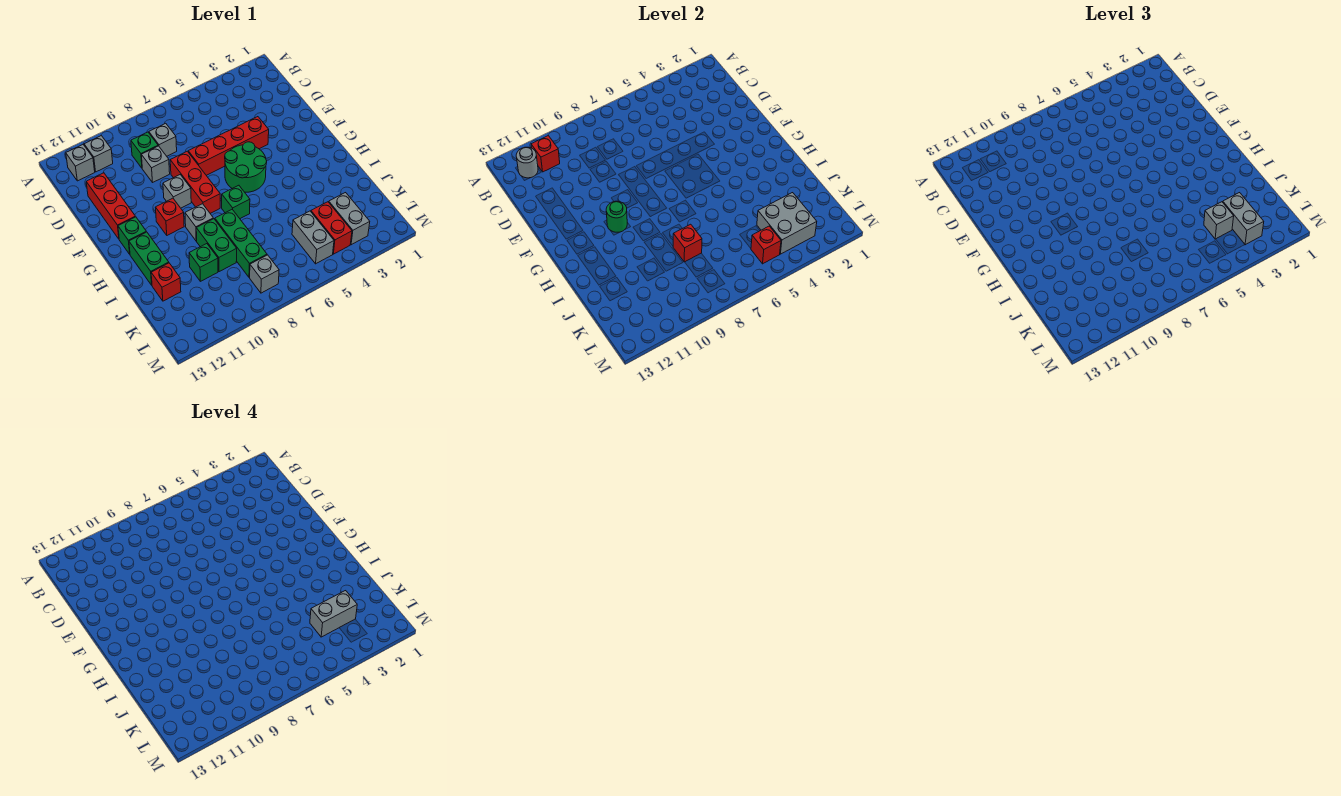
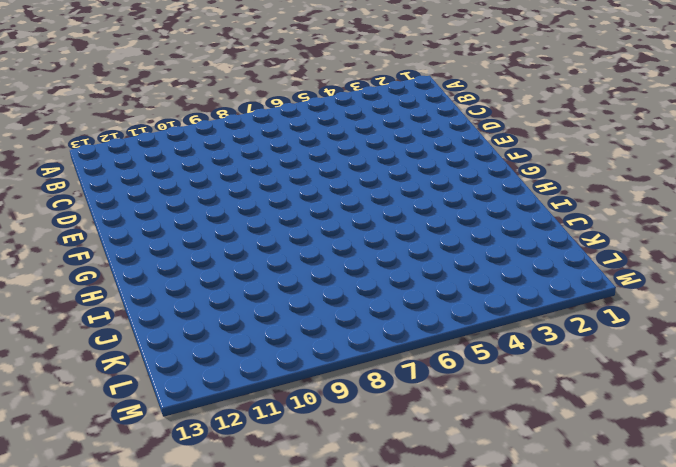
none -> grey brick B11 level 1
none -> grey brick B12 level 1
none -> grey brick C8 level 1
none -> green brick C9 level 1

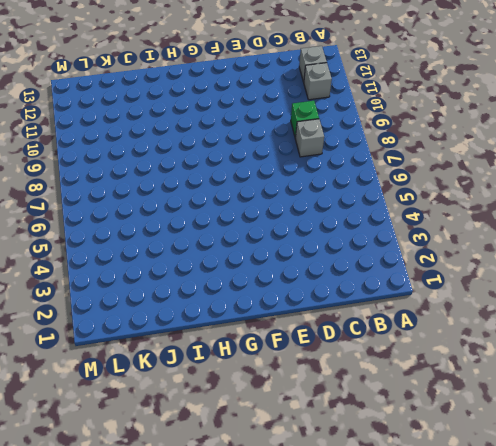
none -> grey brick D9 level 1
none -> red brick D12:F12 level 1
none -> red brick E4:E7 level 1
none -> red brick E8:G8 level 1

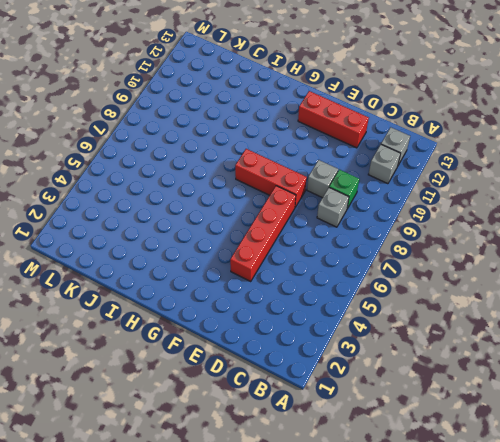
none -> green round brick F5:G6 level 1
none -> grey brick F9 level 1
none -> red brick G10 level 1
none -> green brick G12 level 1

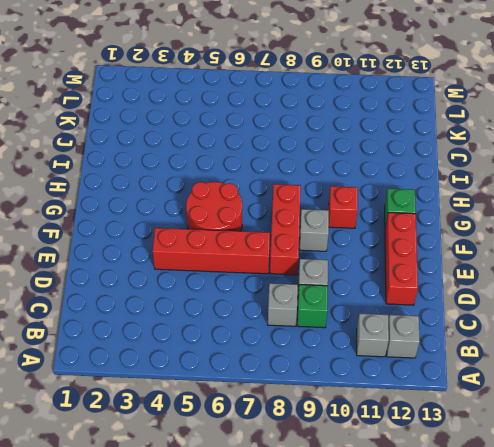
red round brick F5:G6 level 1 -> green round brick F5:G6 level 1
none -> green brick H7 level 1
none -> grey brick H9 level 1
none -> green brick H12:I12 level 1
none -> green brick I8:K8 level 1

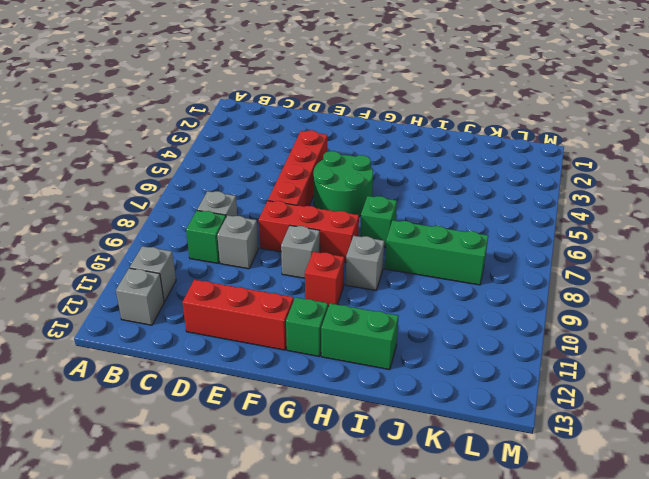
none -> green brick I9:J9 level 1
none -> green brick J10 level 1
none -> red brick J12 level 1
none -> grey brick K3:L3 level 1

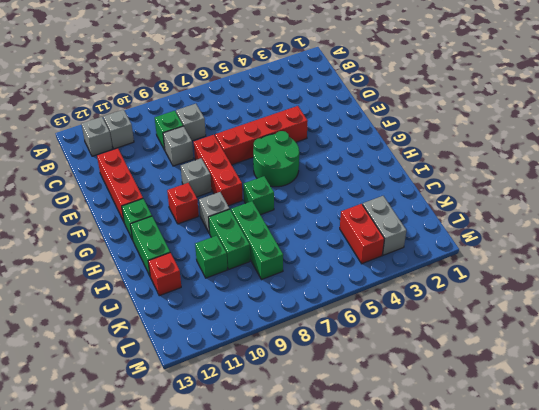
none -> grey brick K5:L5 level 1
none -> grey brick L8 level 1
none -> red brick B11 level 2
none -> grey round brick B12 level 2

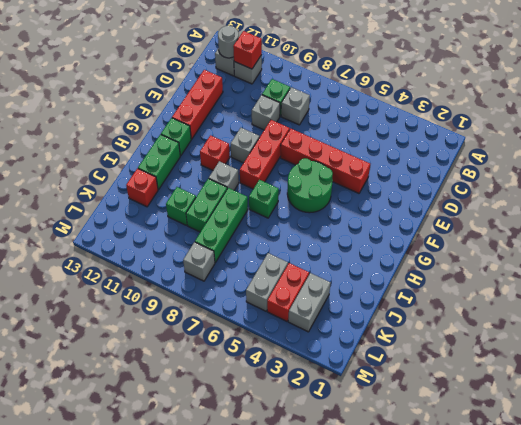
none -> green round brick G10 level 2
none -> red brick J8 level 2
none -> grey brick K3:L4 level 2
none -> red brick L5 level 2

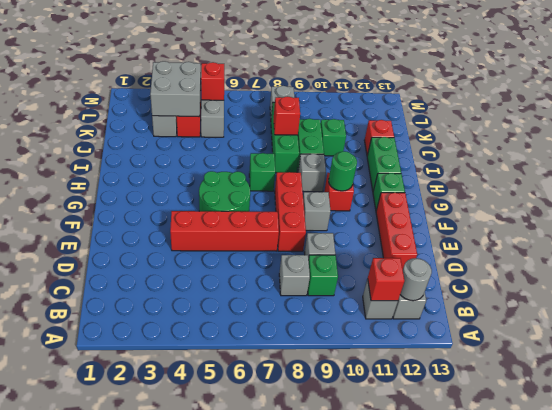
none -> grey brick K3:L3 level 3
none -> grey brick K4 level 3
none -> grey brick K3:K4 level 4

